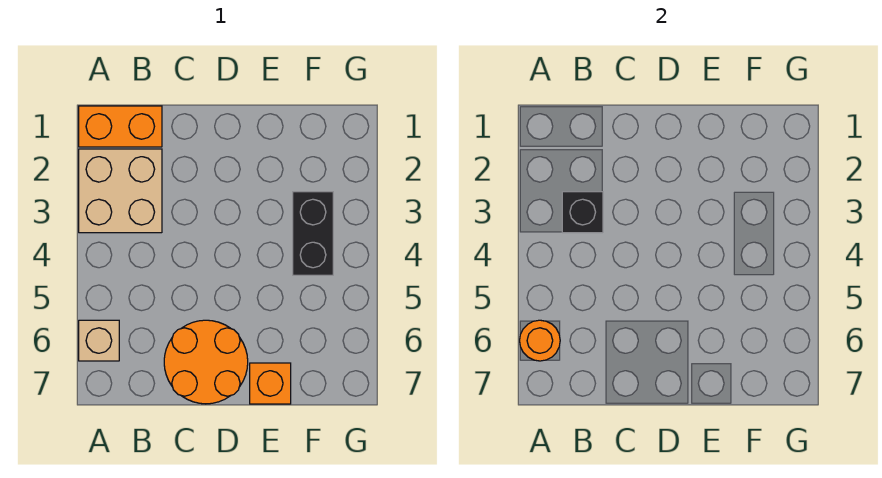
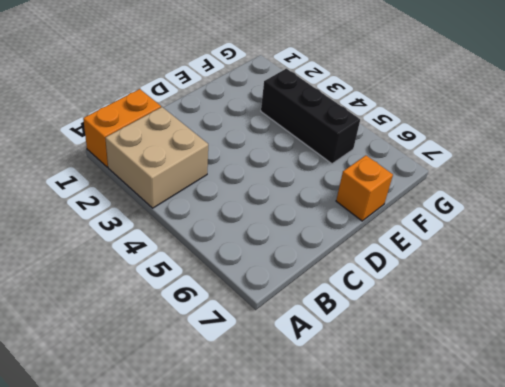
black brick F3:F5 level 1 -> black brick F3:F4 level 1
none -> tan brick A6 level 1
none -> orange round brick C6:D7 level 1

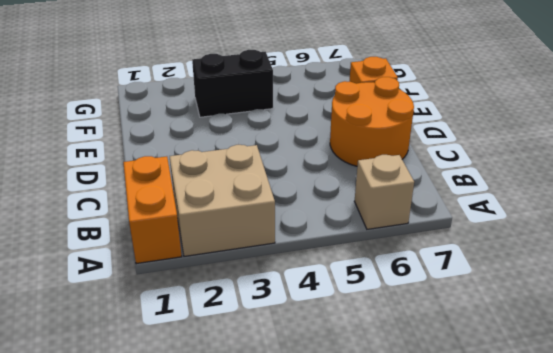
none -> orange round brick A6 level 2
none -> black brick B3 level 2

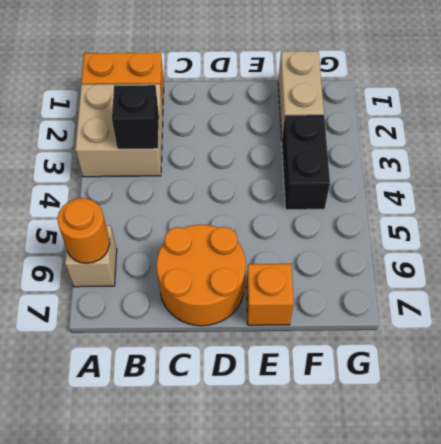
tan brick F1:F2 level 1 -> none

